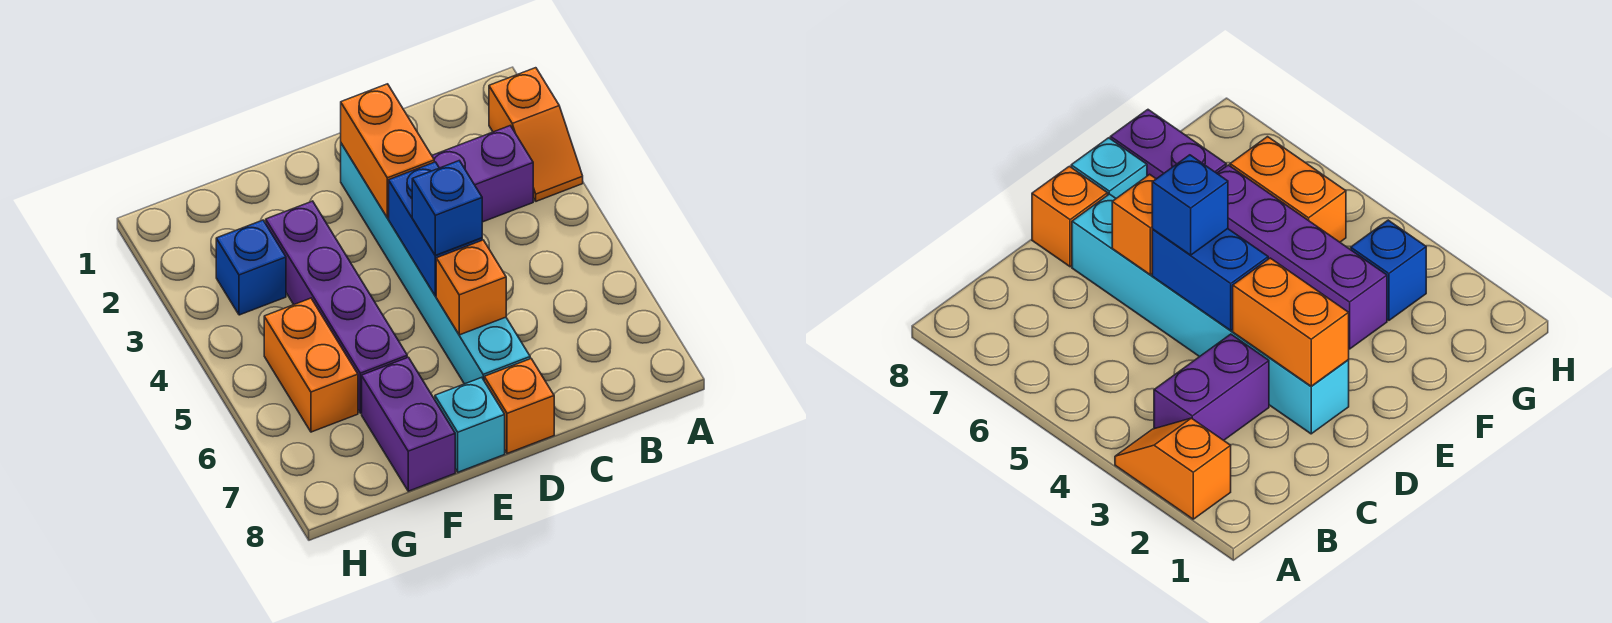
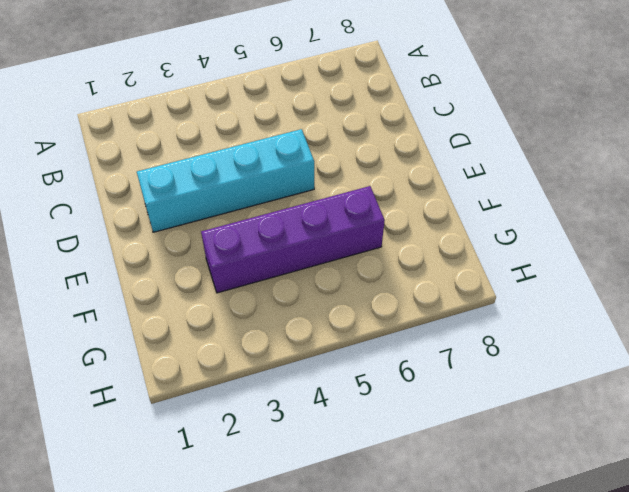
cyan brick D2:D5 level 1 -> cyan brick D2:D7 level 1
none -> orange slope A2:A3 level 1 top 2
none -> purple brick B3:C3 level 1
none -> orange brick D8 level 1

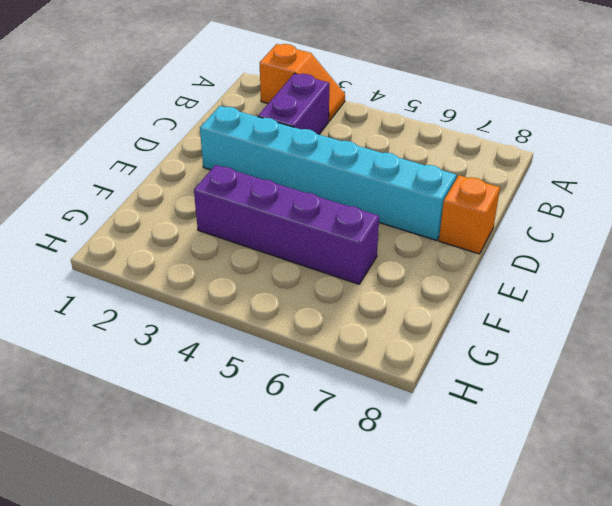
none -> cyan brick E8 level 1
none -> purple brick F7:F8 level 1
none -> blue brick G3 level 1

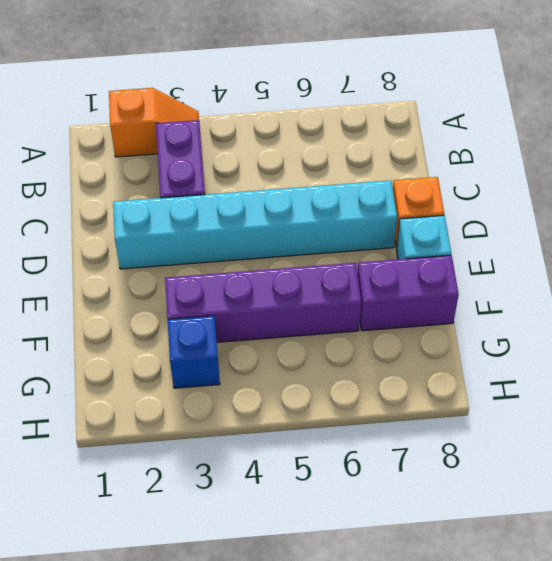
none -> orange brick G5:G6 level 1
none -> orange brick D2:D3 level 2
none -> blue brick D4:D5 level 2

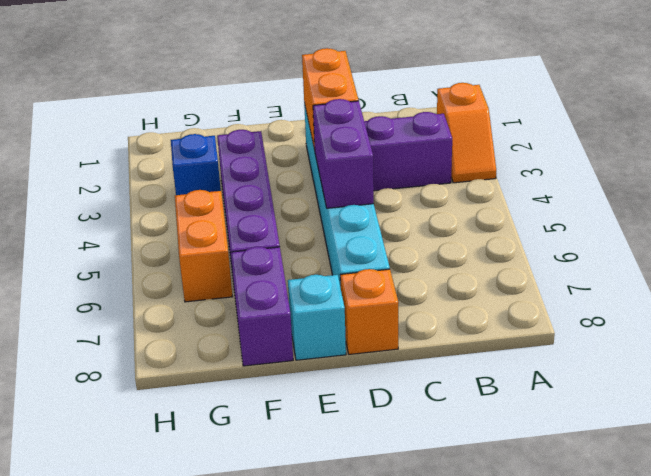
purple brick D4:D5 level 2 -> blue brick D4:D5 level 2
none -> orange brick D6 level 2
none -> blue brick D5 level 3

